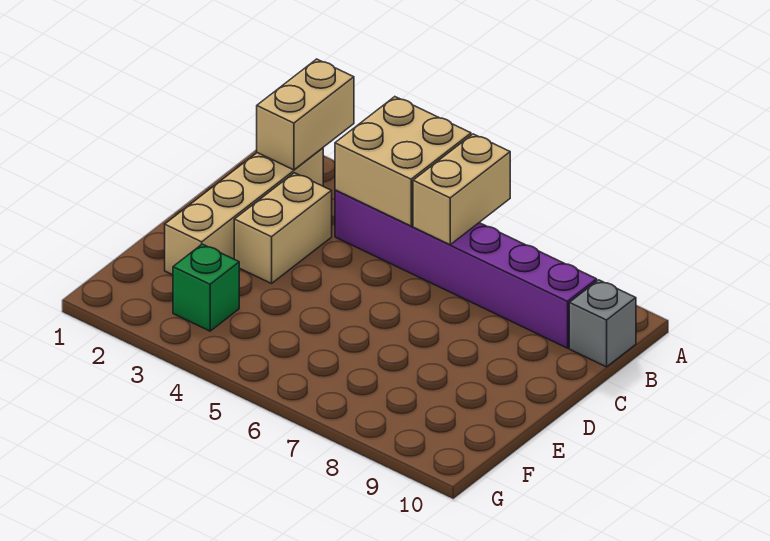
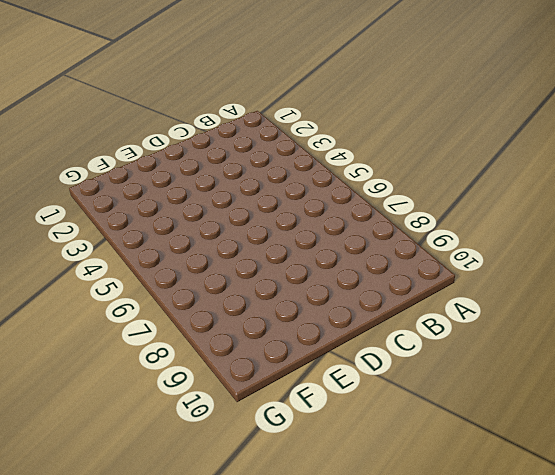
none -> tan brick B2:E2 level 1
none -> purple brick B4:B9 level 1

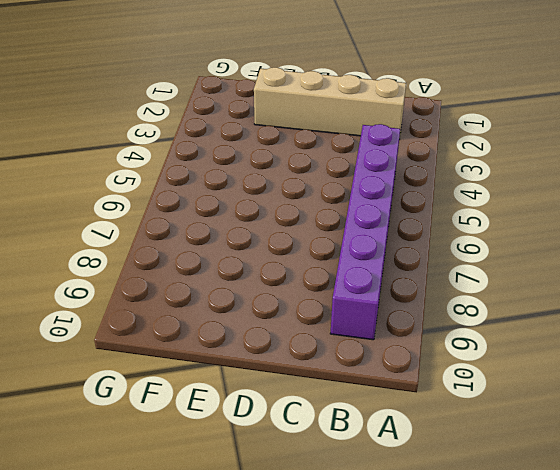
none -> grey brick B10 level 1
none -> tan brick C3:D3 level 1

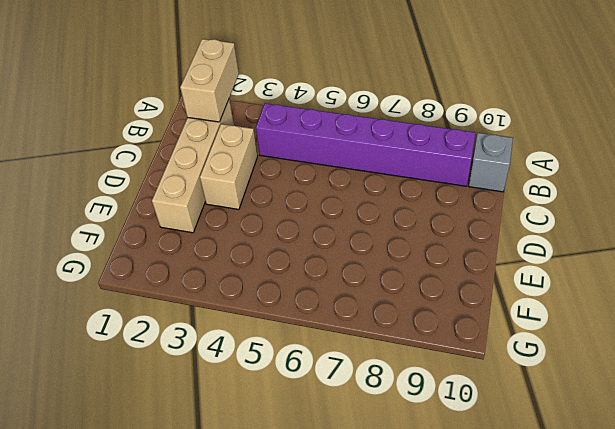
none -> green brick F3 level 1
none -> tan brick A4:B5 level 2

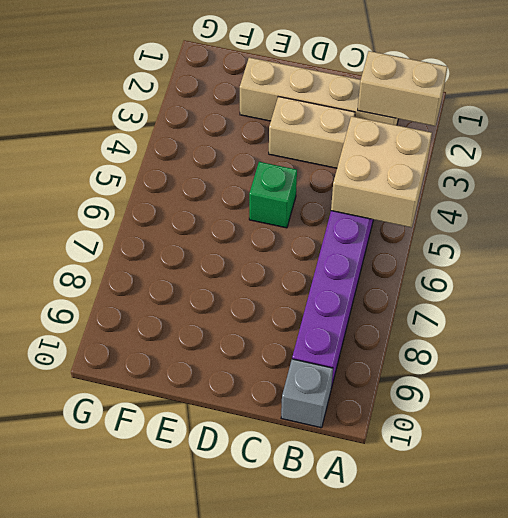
green brick D5 level 1 -> green brick F3 level 1
none -> tan brick A6:B6 level 2

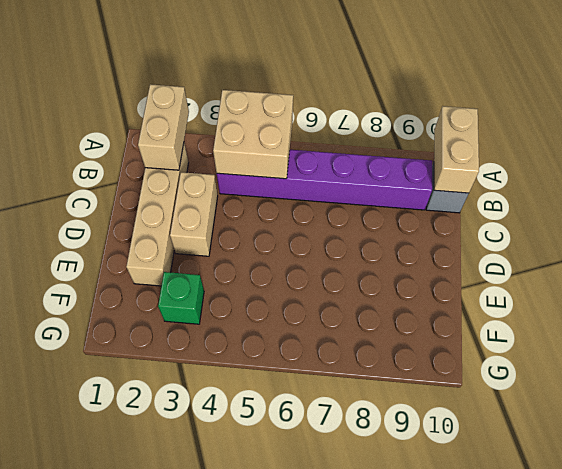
tan brick A10:B10 level 2 -> tan brick A6:B6 level 2

